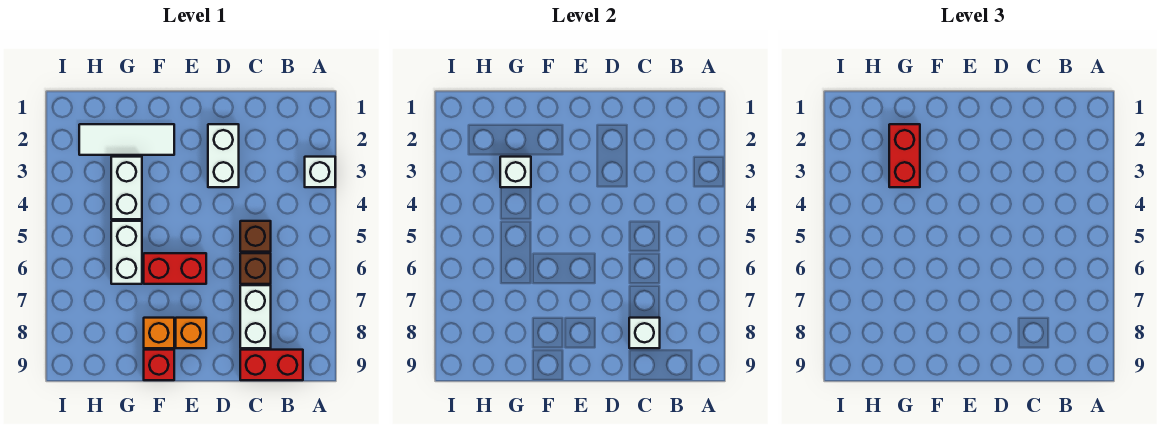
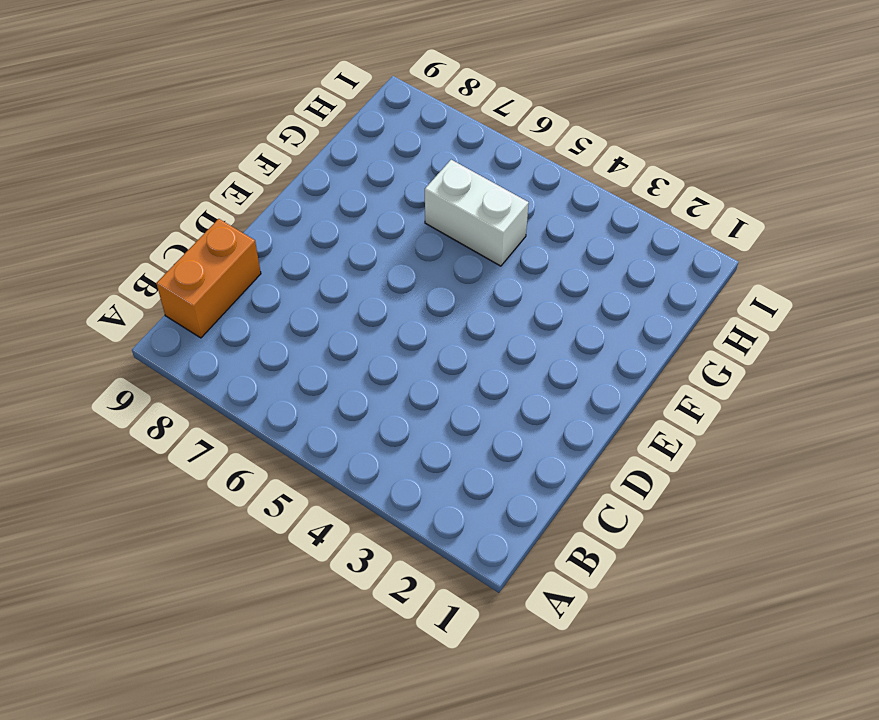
orange brick B9:C9 level 1 -> red brick B9:C9 level 1
none -> white brick A3 level 1
none -> brown brick C5 level 1
none -> brown brick C6 level 1

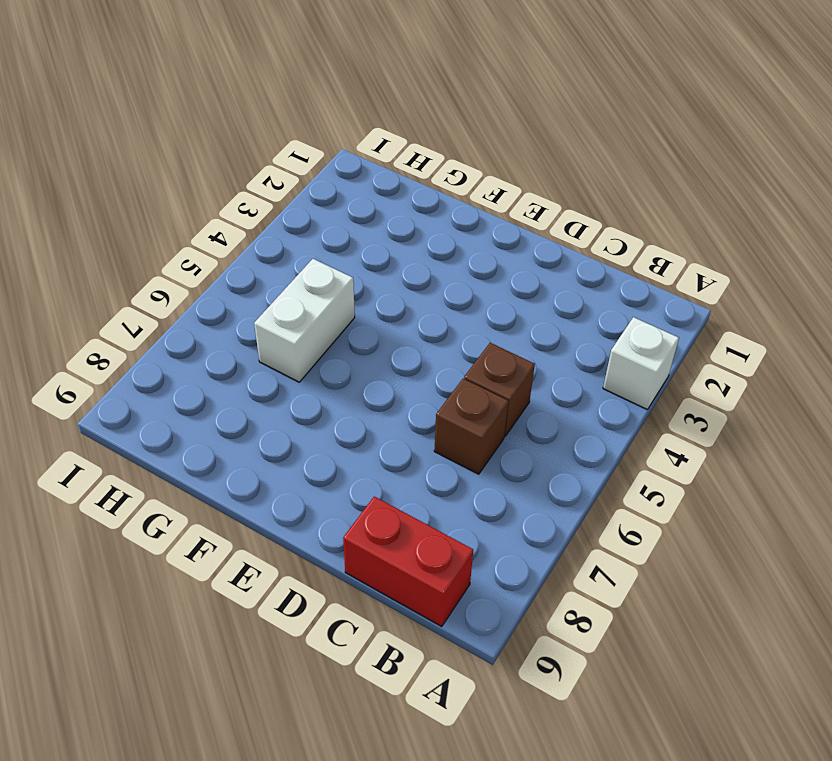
none -> white brick C7:C8 level 1
none -> white brick D2:D3 level 1
none -> red brick E6:F6 level 1

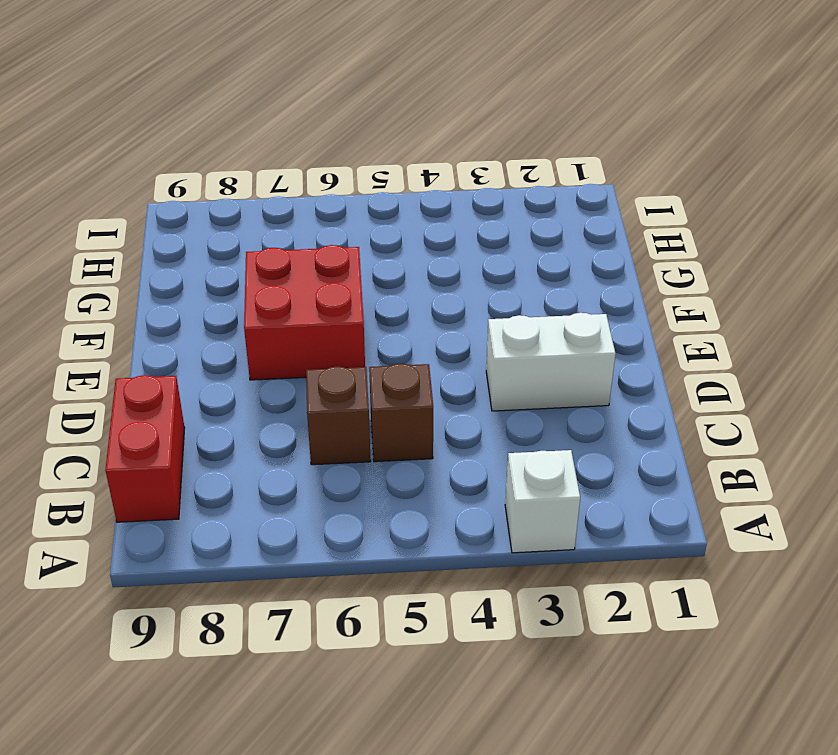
red brick E6:F7 level 1 -> red brick E6:F6 level 1
none -> white brick C7:C8 level 1
none -> orange brick E8 level 1
none -> white tile F2:H2 level 1

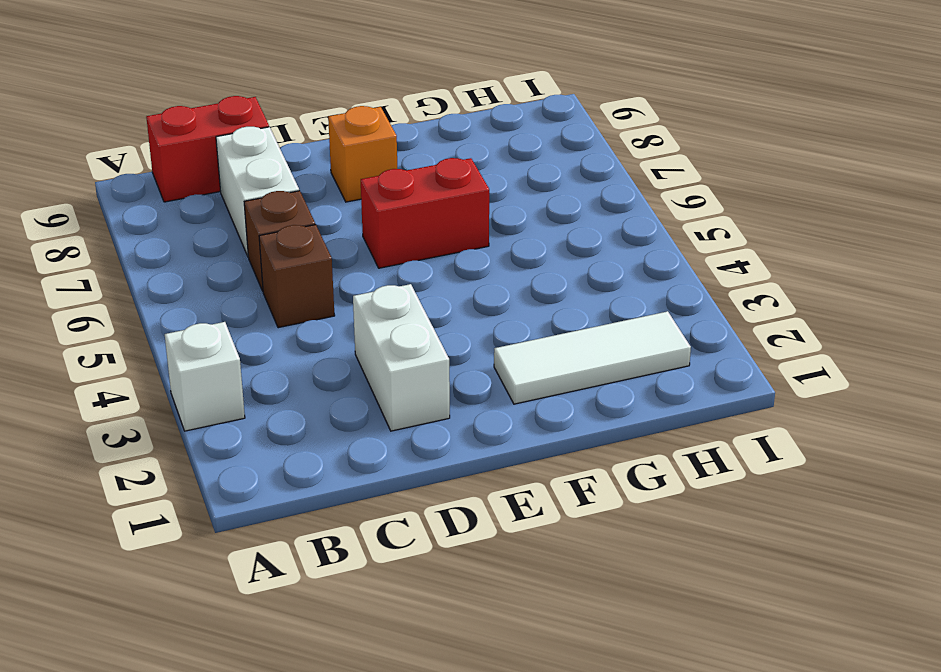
none -> orange brick F8 level 1
none -> red brick F9 level 1
none -> white brick G3:G4 level 1

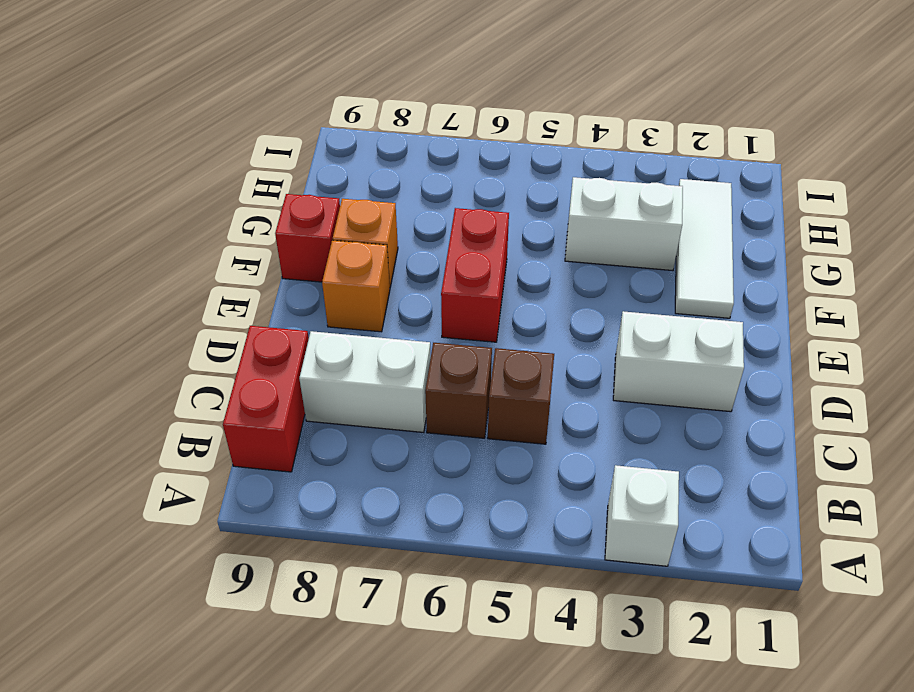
none -> white brick G5:G6 level 1
none -> white brick C8 level 2
none -> white brick G3 level 2

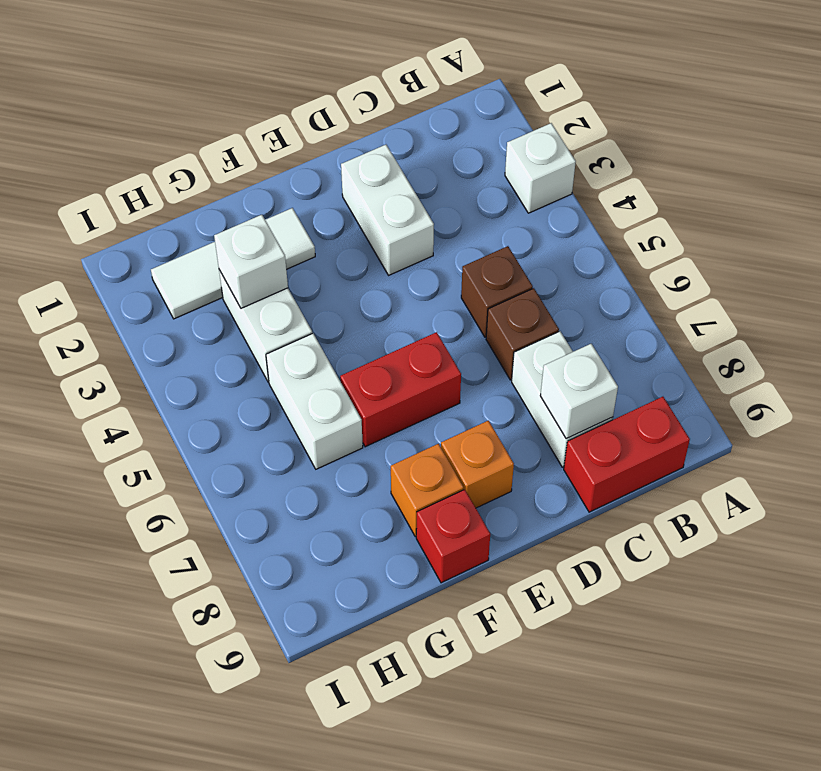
none -> red brick G2:G3 level 3

